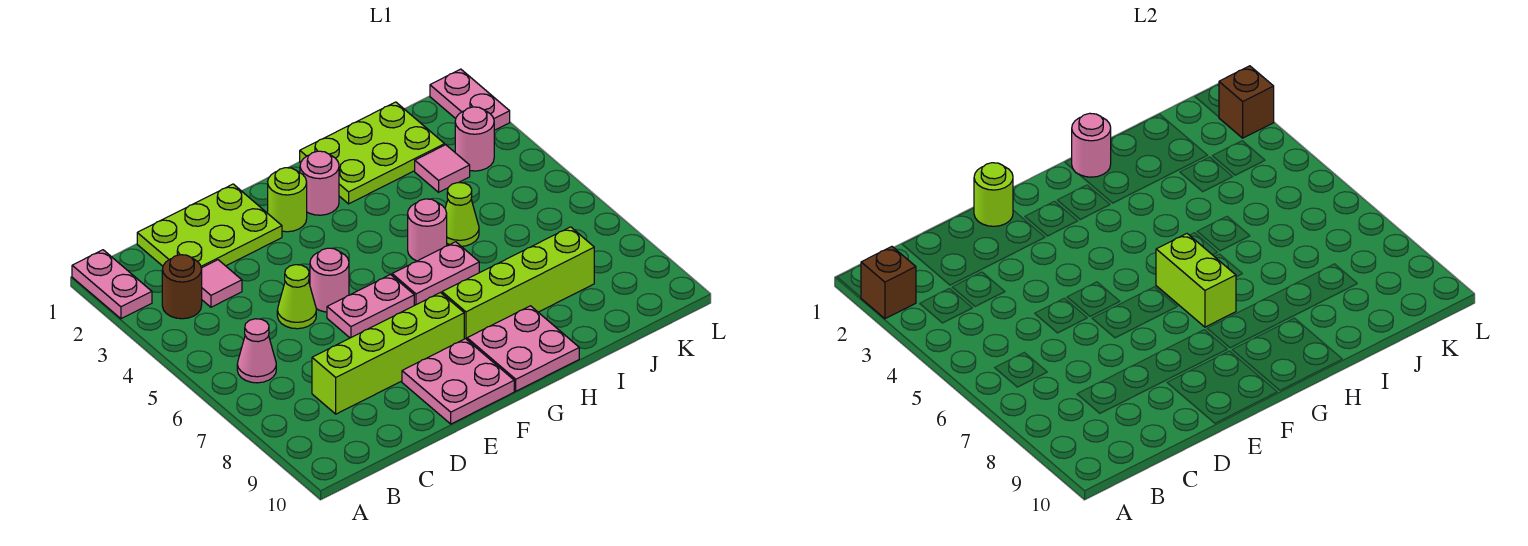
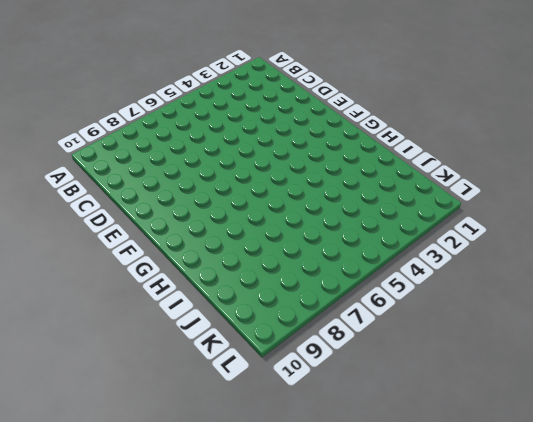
none -> pink plate A1:A2 level 1
none -> brown round brick B3 level 1
none -> pink cone B6 level 1

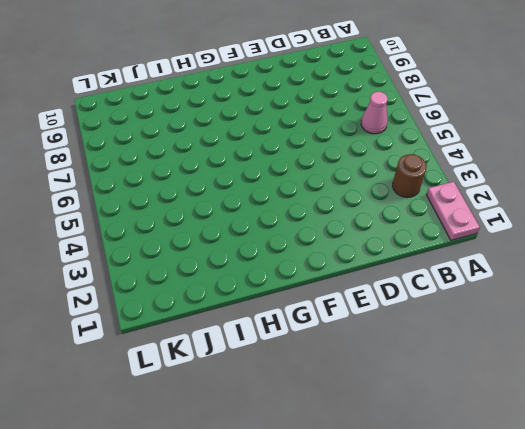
none -> lime plate C1:E2 level 1
none -> pink tile C3 level 1
none -> lime brick C8:F8 level 1

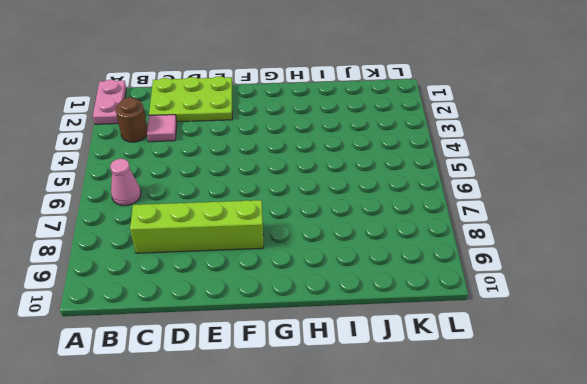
none -> lime cone D5 level 1
none -> pink round brick E5 level 1
none -> pink plate E6:F6 level 1

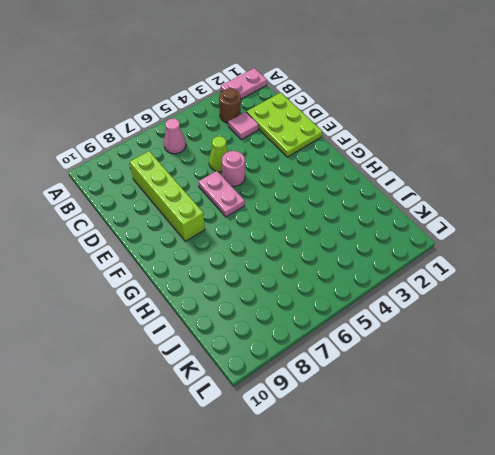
none -> pink plate E9:F10 level 1
none -> lime round brick F2 level 1
none -> pink round brick G2 level 1

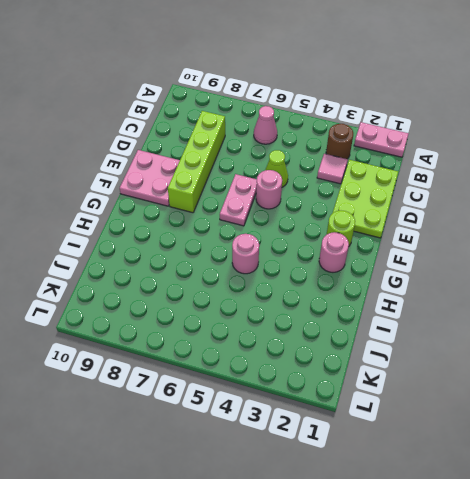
none -> pink plate G6:H6 level 1
none -> lime brick G8:J8 level 1
none -> pink plate G9:H10 level 1

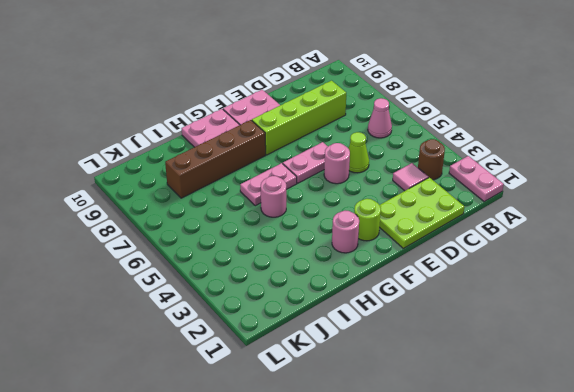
brown brick G8:J8 level 1 -> lime brick G8:J8 level 1
none -> lime plate H1:J2 level 1
none -> lime cone I5 level 1
none -> pink tile J3 level 1

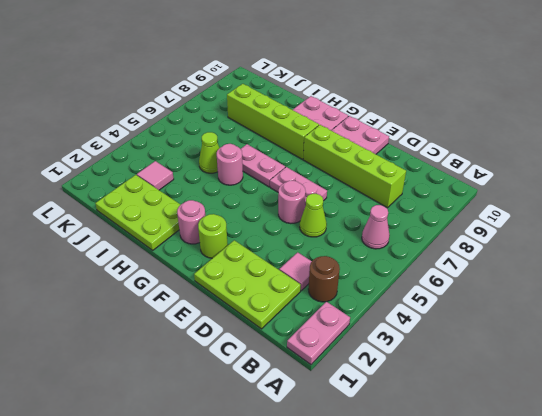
none -> pink round brick K3 level 1
none -> pink plate L1:L2 level 1
none -> brown brick A2 level 2

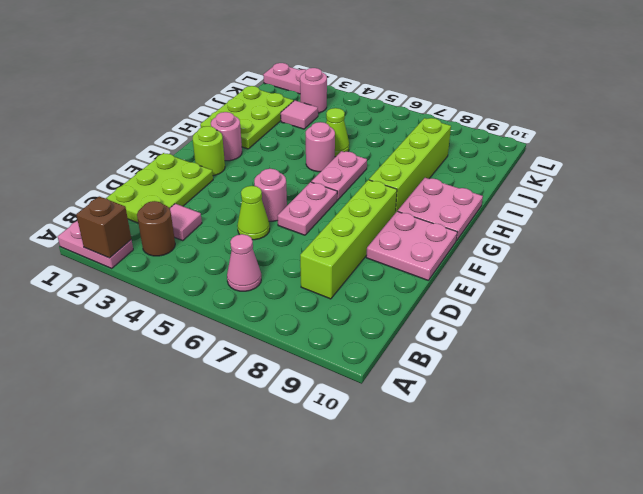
none -> lime round brick E1 level 2
none -> lime brick G6:G7 level 2
none -> pink round brick H1 level 2

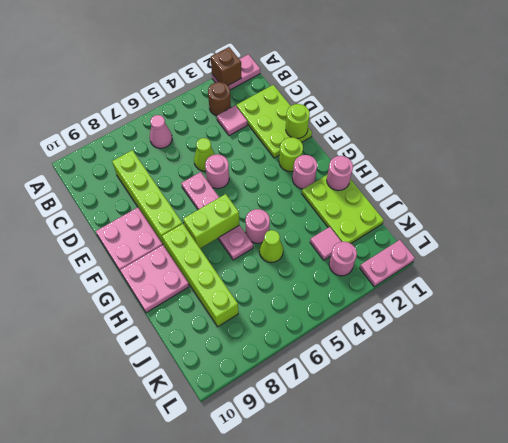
none -> brown brick L2 level 2

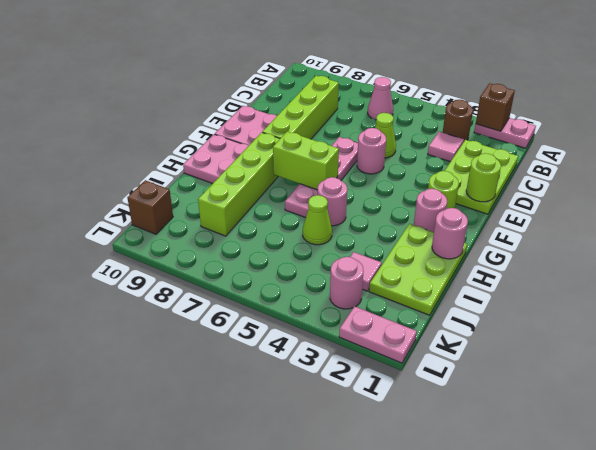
brown brick K10 level 1 -> brown brick L2 level 2

